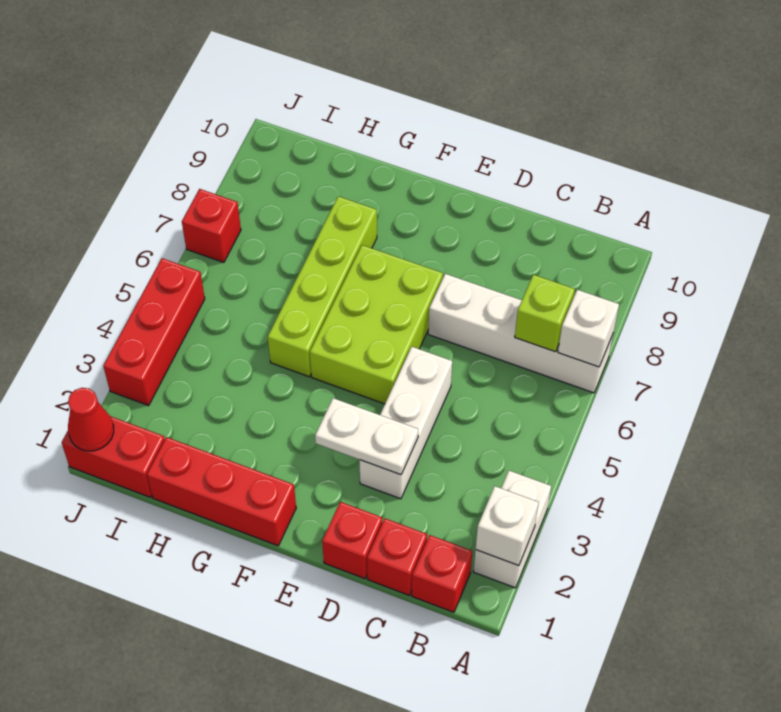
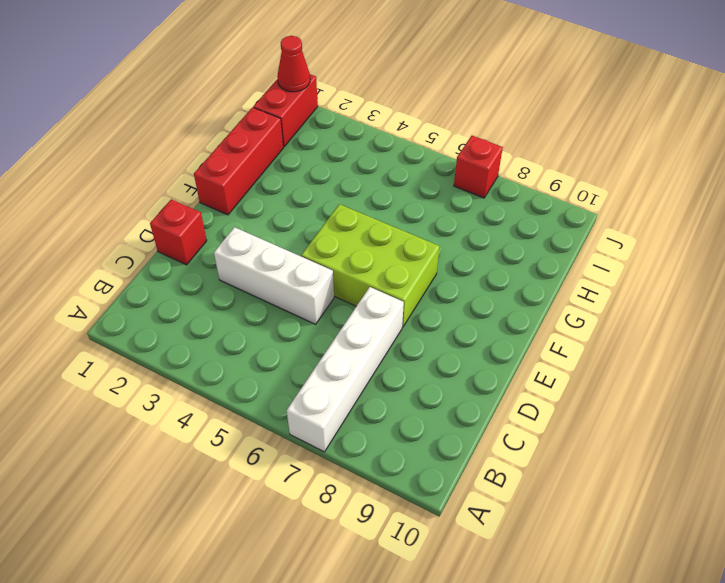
none -> white brick A2:A3 level 1
none -> red brick B1 level 1
none -> red brick C1 level 1

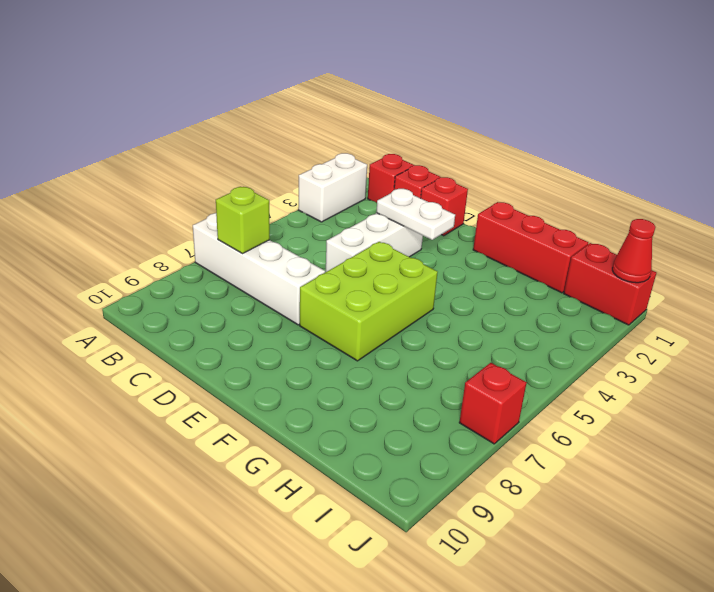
none -> lime brick G5:G8 level 1
none -> red brick J3:J5 level 1
none -> white brick A2 level 2

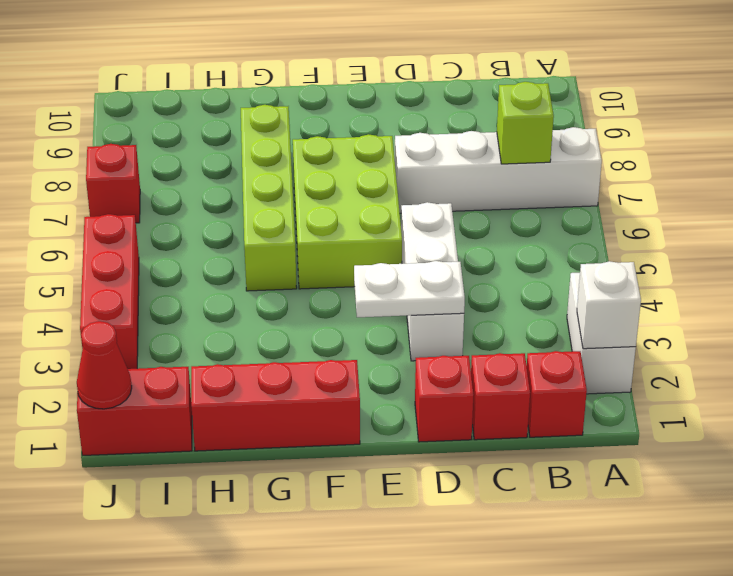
none -> white brick A7 level 2

